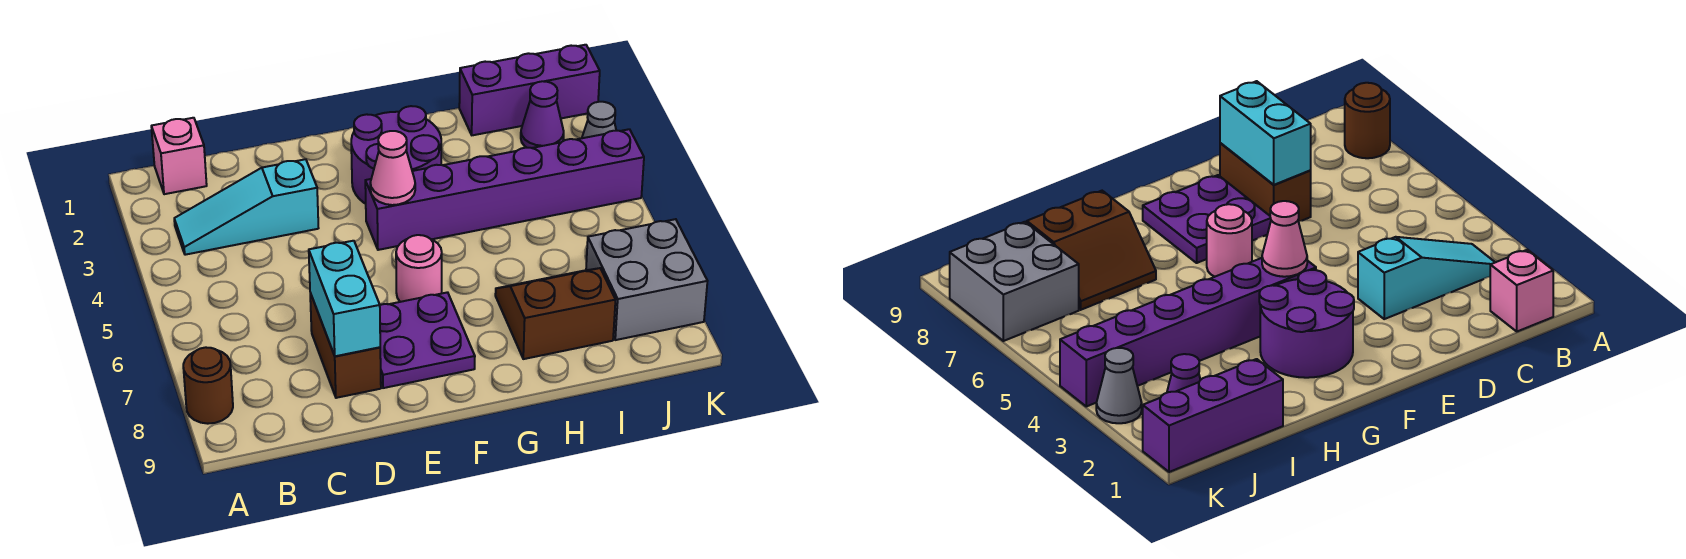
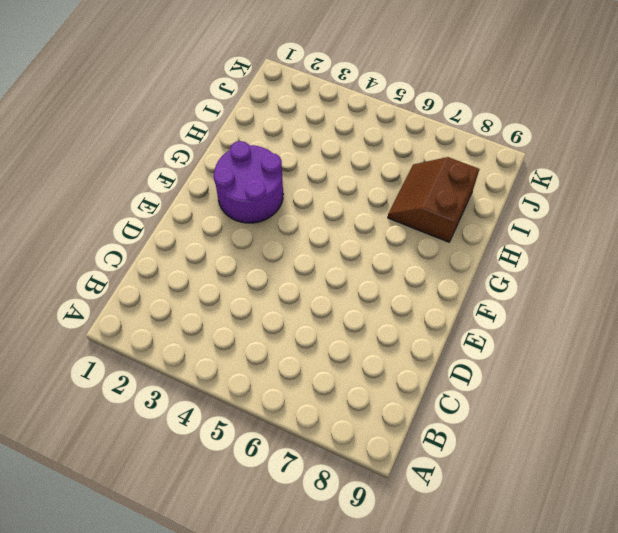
none -> brown round brick A8 level 1
none -> pink brick B1 level 1
none -> cyan slope B3:D3 level 1 top D

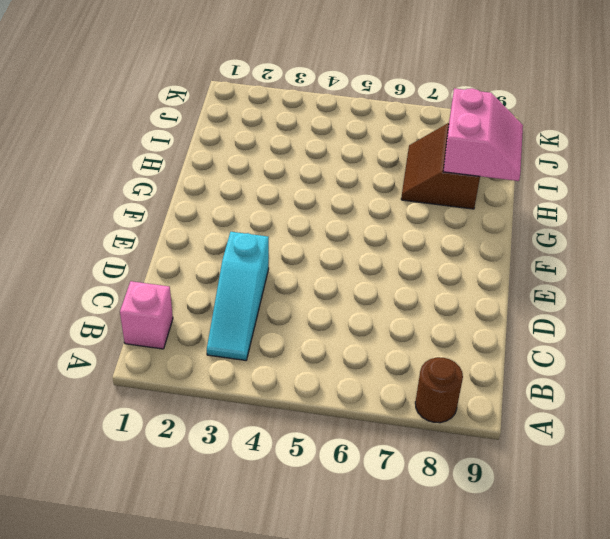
pink slope H8:I9 level 2 top 8 -> none
none -> brown brick D7:D8 level 1
none -> purple plate E7:F8 level 1
none -> purple round brick F2:G3 level 1

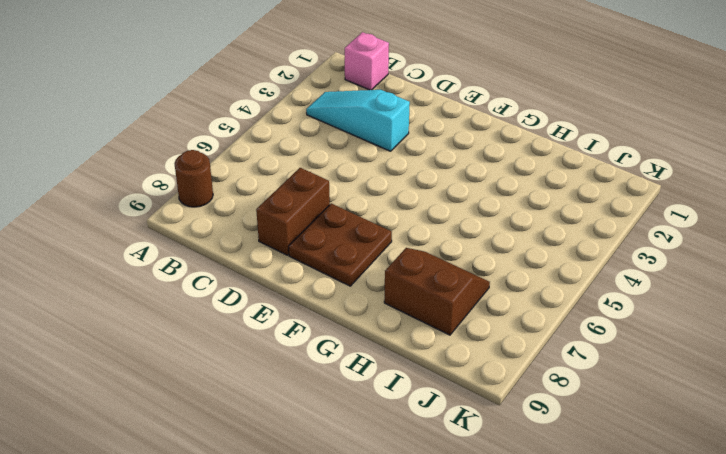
brown plate E7:F8 level 1 -> purple plate E7:F8 level 1
none -> purple round brick F2:G3 level 1
none -> purple brick F4:K4 level 1
none -> pink round brick F6 level 1

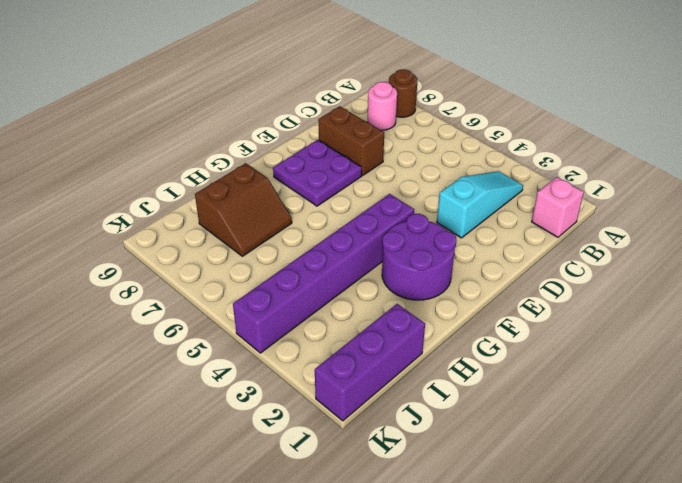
pink round brick B8 level 1 -> pink round brick F6 level 1
none -> purple cone J2 level 1
none -> grey brick J7:K8 level 1
none -> grey cone K3 level 1

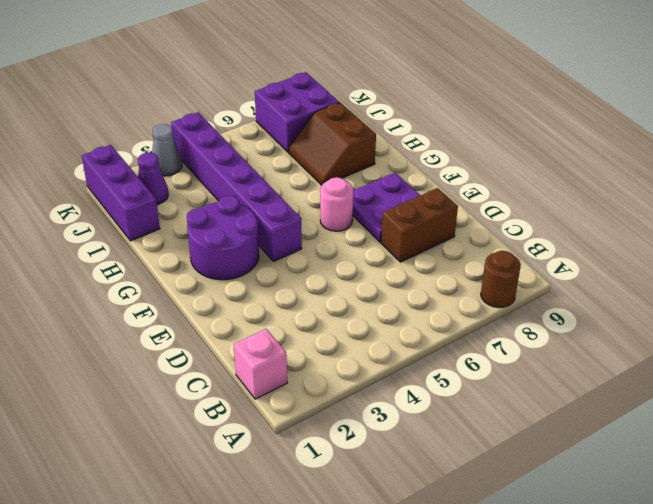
purple brick J7:K8 level 1 -> grey brick J7:K8 level 1
none -> cyan slope B3:D3 level 1 top D
none -> cyan brick D7:D8 level 2
none -> pink cone F4 level 2

